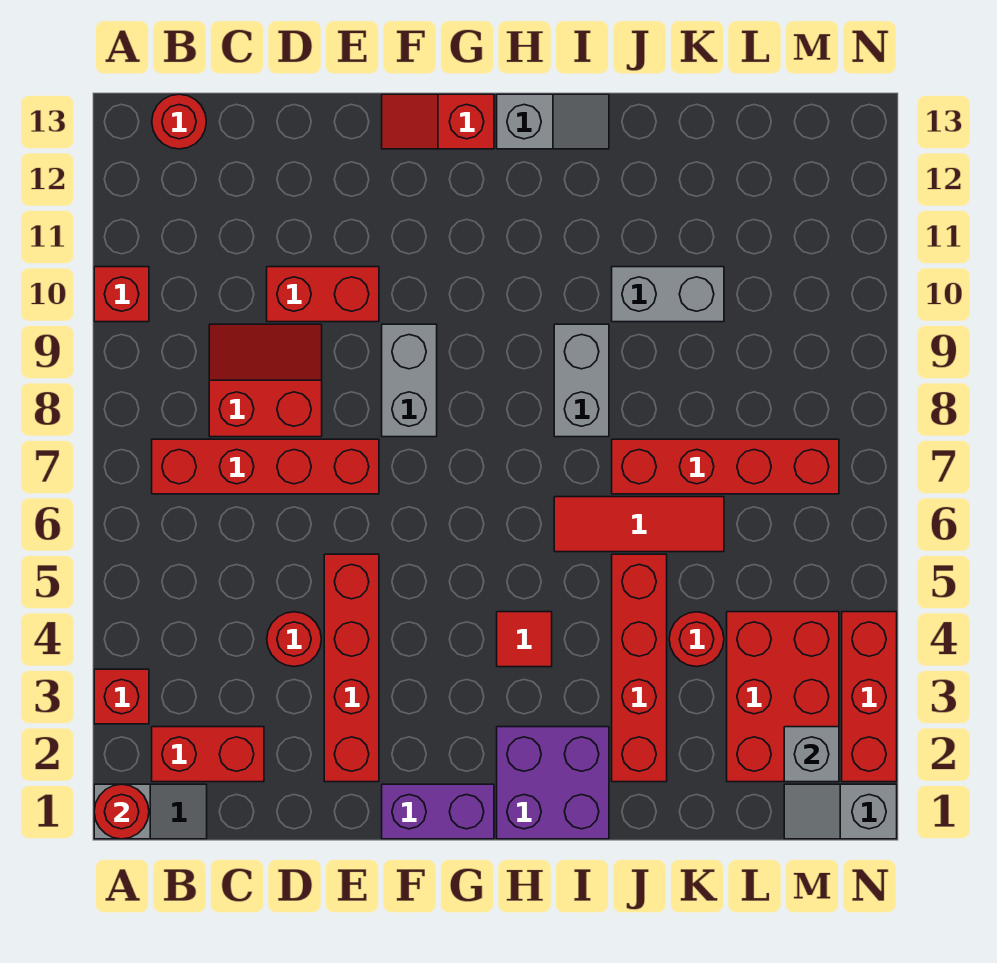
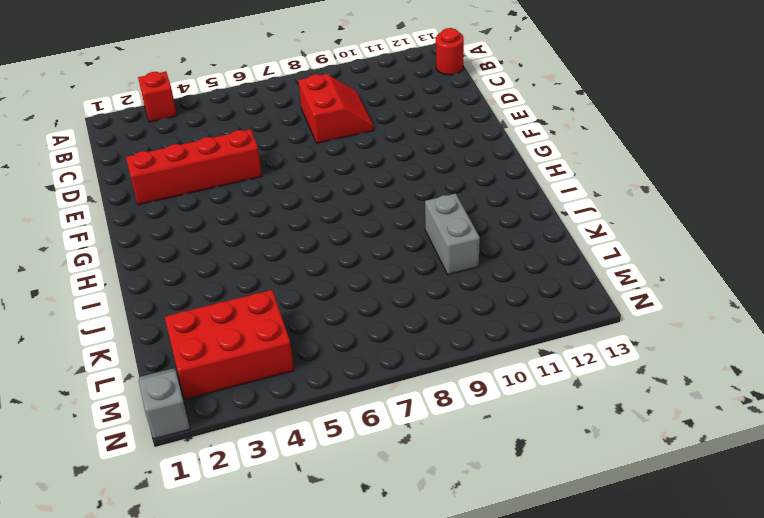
none -> grey slope A1:B1 level 1 top A
none -> red brick A10 level 1
none -> red brick B2:C2 level 1

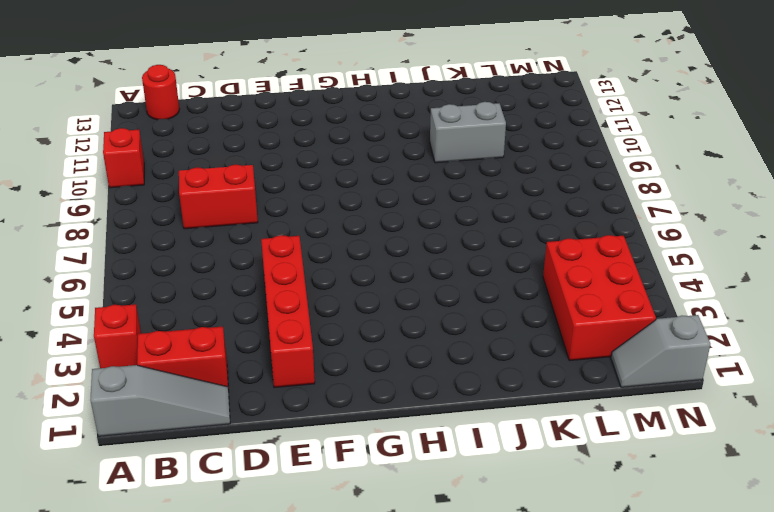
grey slope A1:C1 level 1 top A -> grey slope A1:B1 level 1 top A
none -> red brick B7:E7 level 1
none -> red round brick D4 level 1
none -> red brick D10:E10 level 1

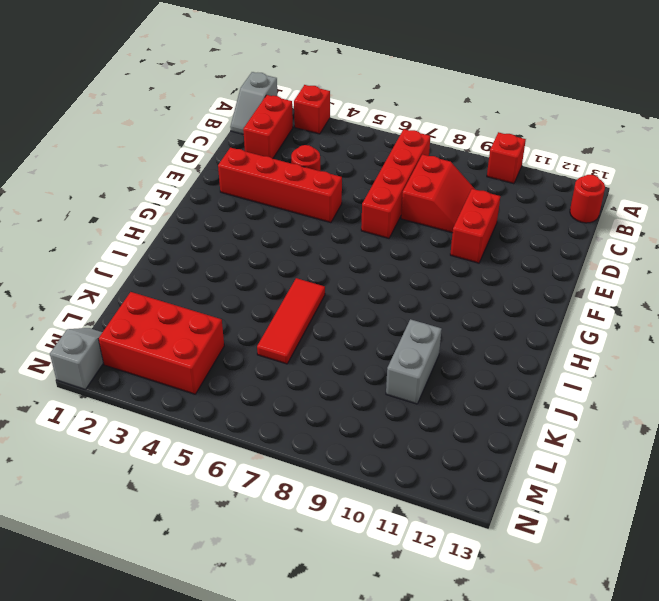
none -> purple brick F1:G1 level 1
none -> grey brick F8:F9 level 1
none -> red slope F13:G13 level 1 top G

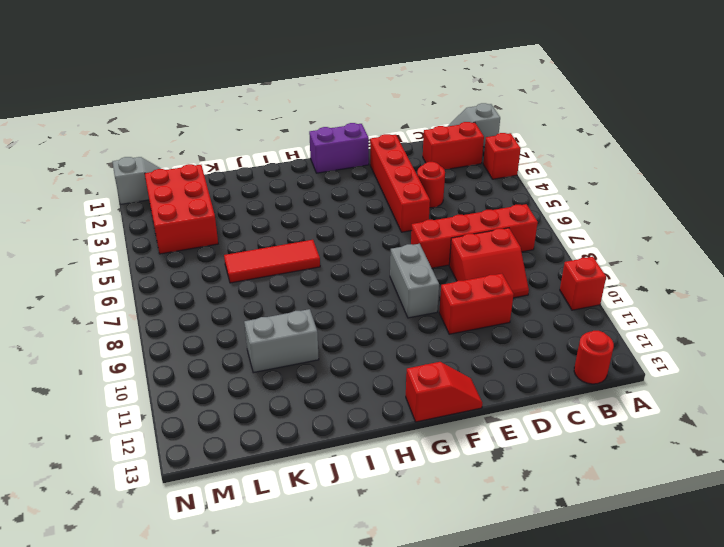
none -> purple brick H1:I2 level 1
none -> red tile H4 level 1
none -> grey slope H13:I13 level 1 top H

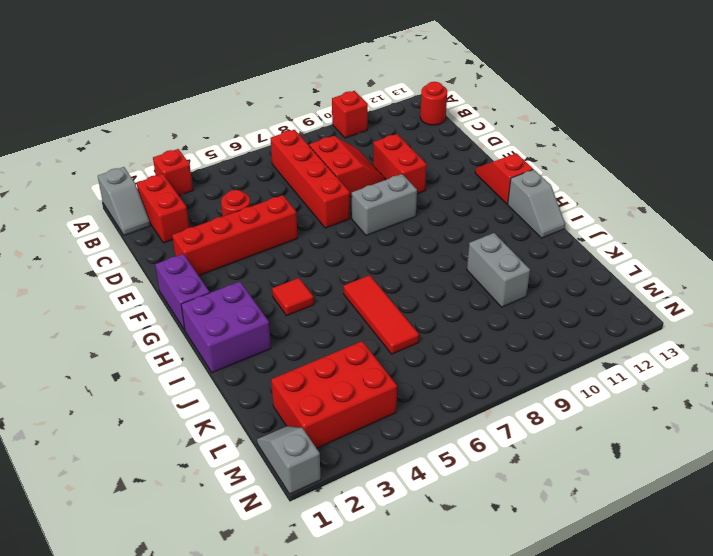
none -> grey brick I8:I9 level 1
none -> red brick J2:J5 level 1
none -> red brick J7:M7 level 1

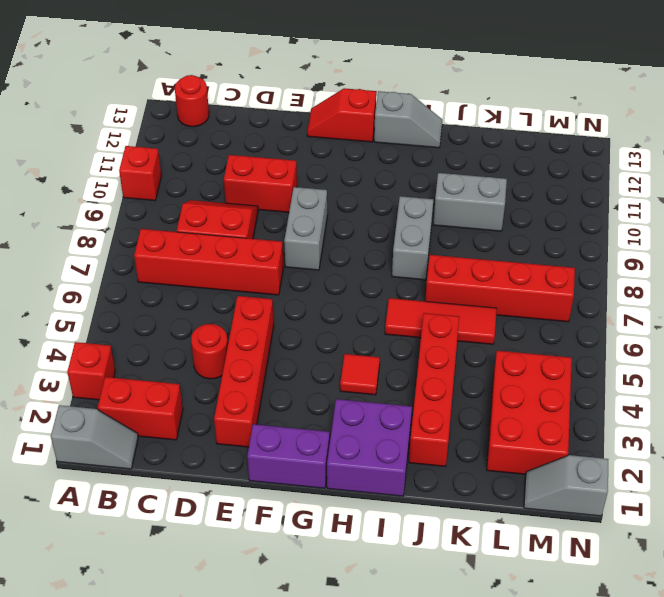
none -> red round brick K4 level 1
none -> red brick N2:N4 level 1
none -> red round brick A1 level 2

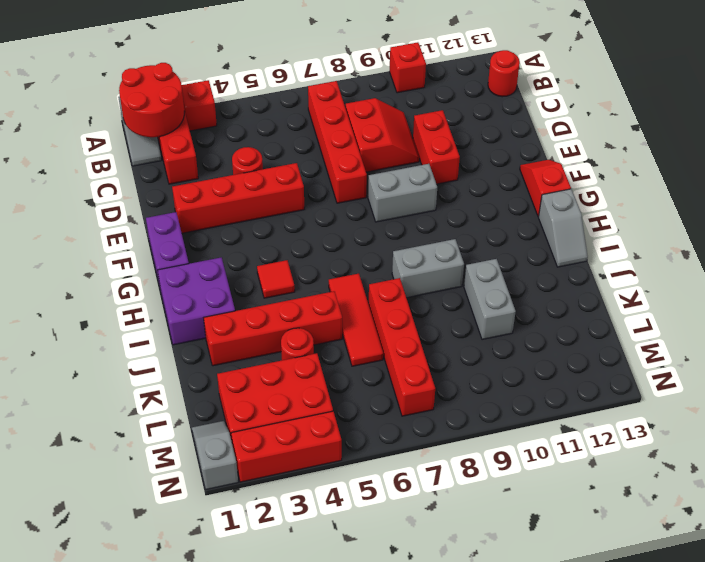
red round brick A1:B2 level 2 -> red round brick A1 level 2
none -> grey brick M2 level 2

